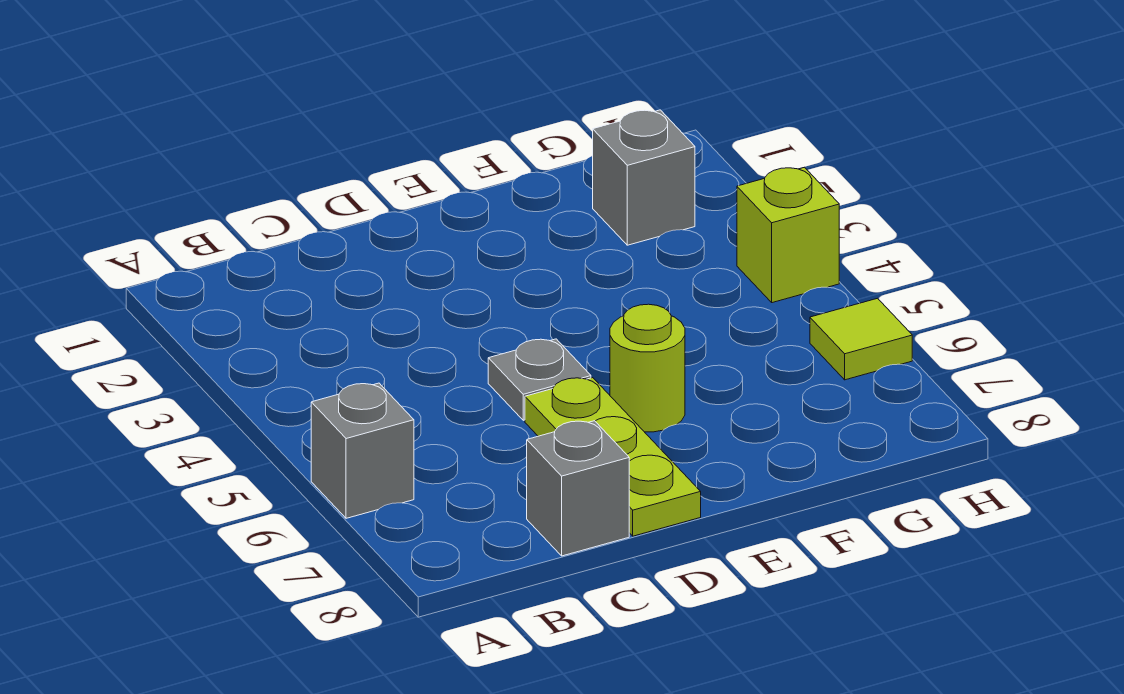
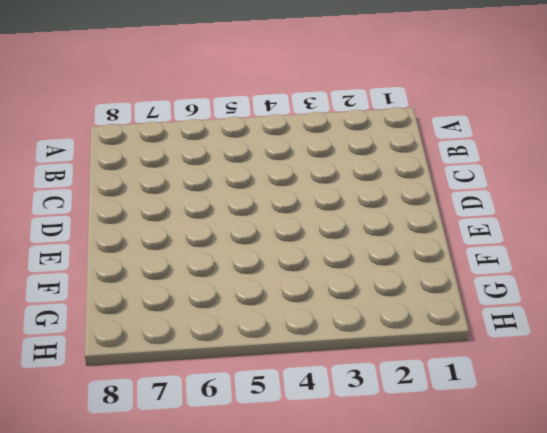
none -> grey brick A6 level 1
none -> grey brick C8 level 1

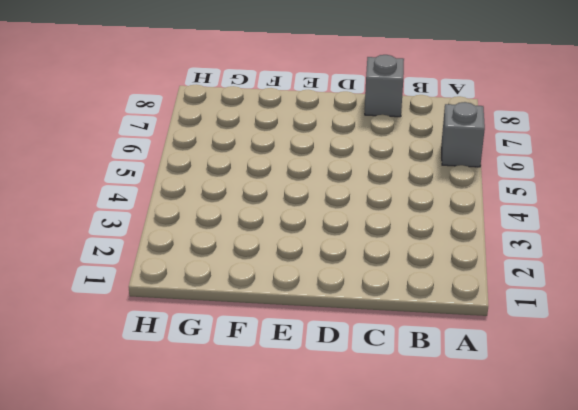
none -> grey plate D5 level 1
none -> lime plate D6:D8 level 1

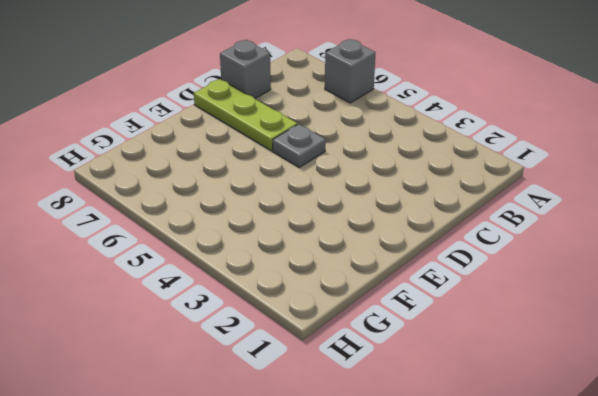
none -> lime round brick E6 level 1
none -> grey brick G2 level 1

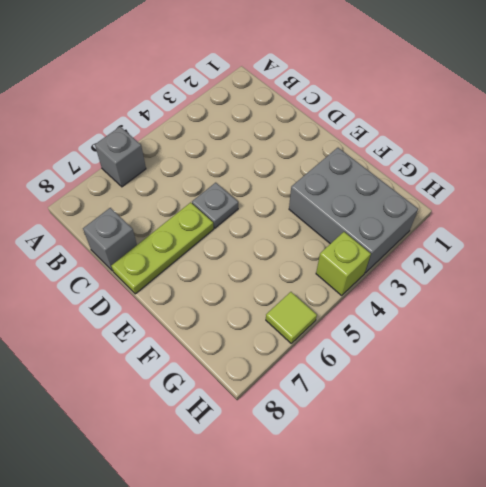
grey brick F2:H3 level 1 -> grey brick G2 level 1
none -> lime round brick E6 level 1

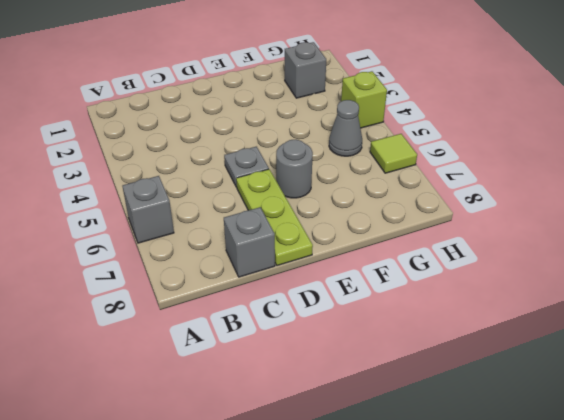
grey round brick E6 level 1 -> lime round brick E6 level 1
grey cone G5 level 1 -> none

